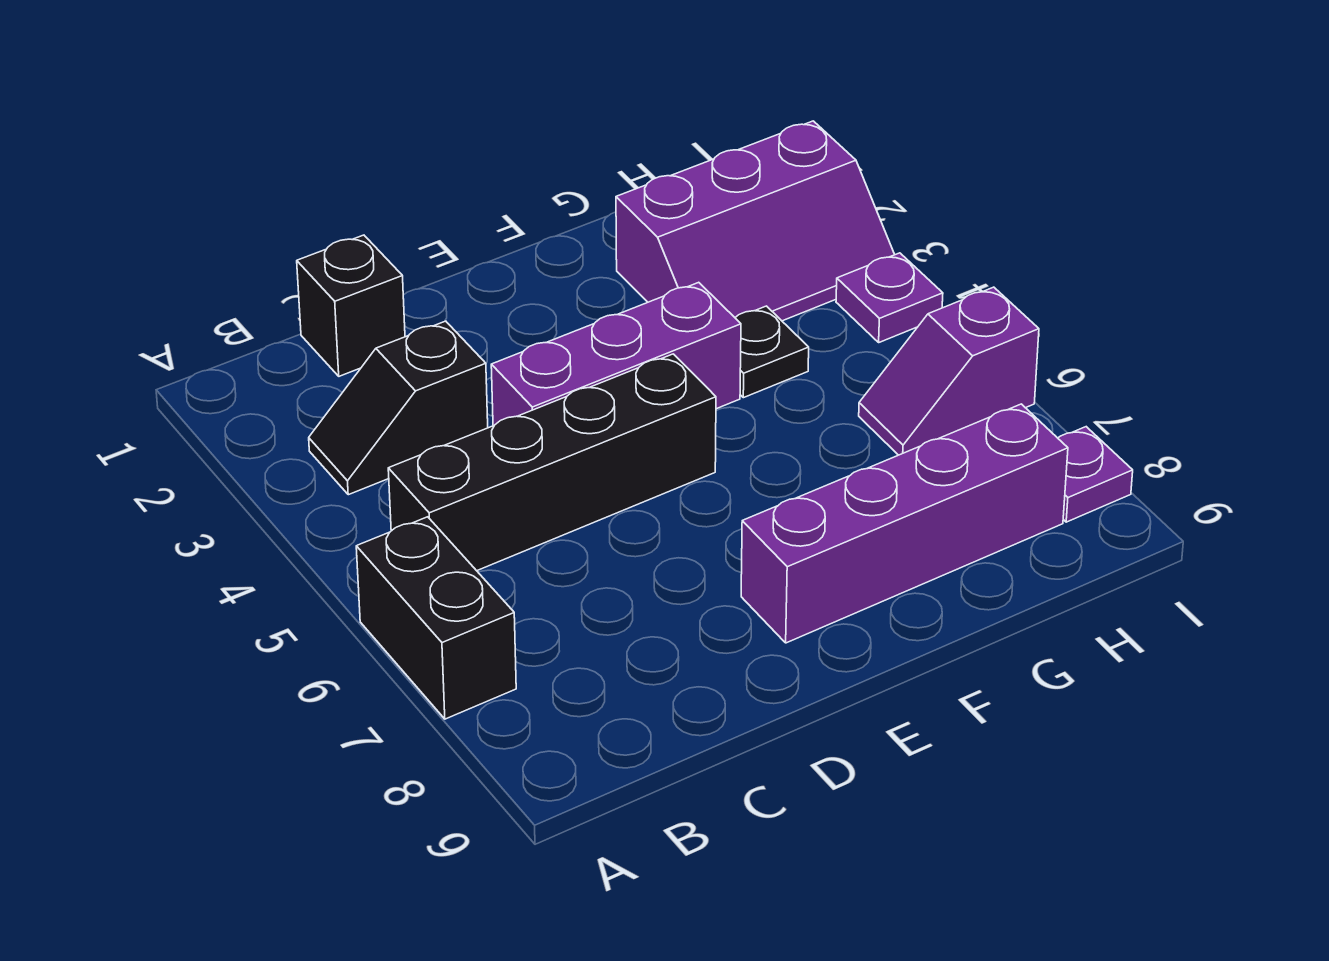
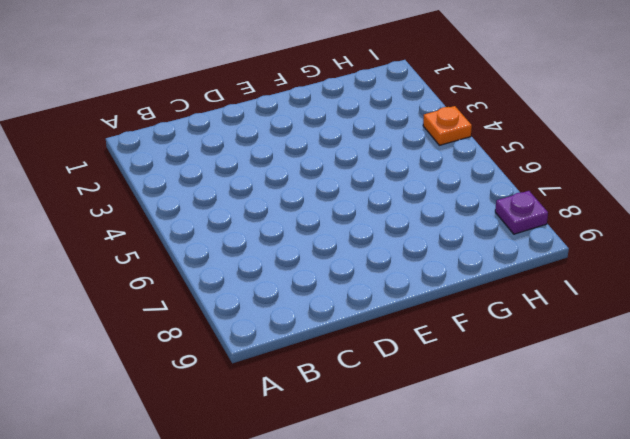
orange plate I4 level 1 -> purple plate I4 level 1
none -> black brick A6:A7 level 1
none -> black slope B3:C3 level 1 top C

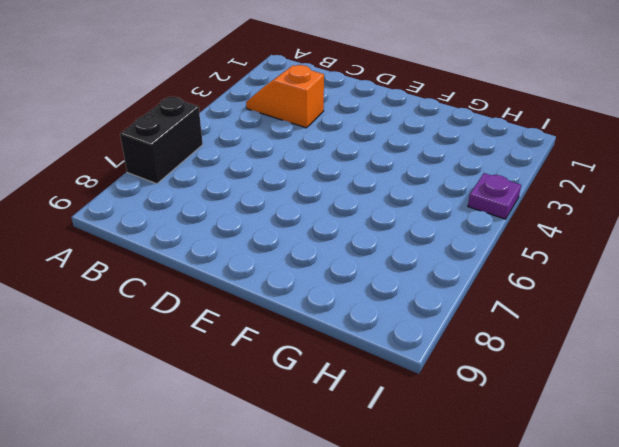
orange slope B3:C3 level 1 top C -> black slope B3:C3 level 1 top C
none -> black brick B5:E5 level 1
none -> black brick C1 level 1

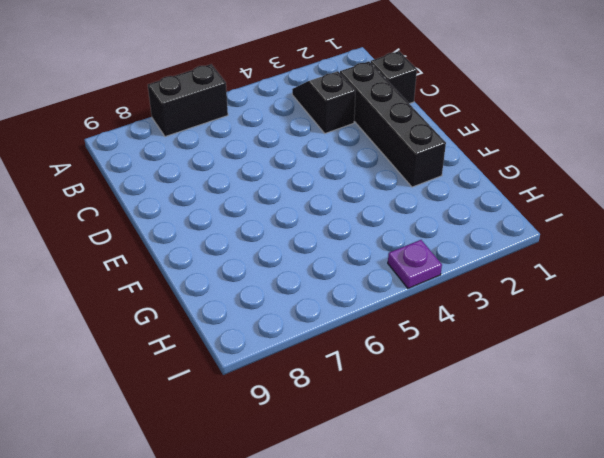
black brick C2:F2 level 1 -> black brick B5:E5 level 1
none -> purple brick D4:F4 level 1
none -> purple brick E8:H8 level 1

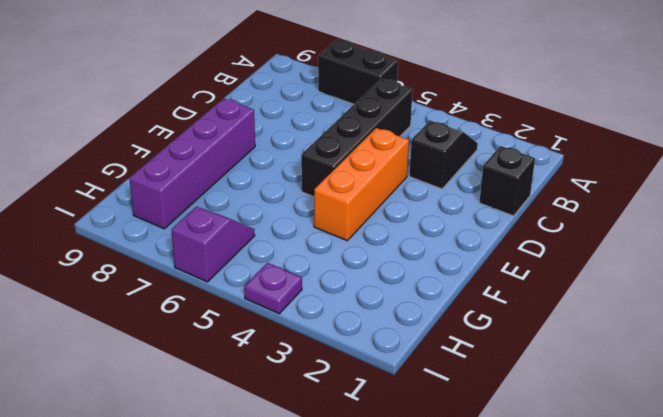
orange brick D4:F4 level 1 -> purple brick D4:F4 level 1
none -> purple slope G2:I3 level 1 top 2
none -> black plate G4 level 1

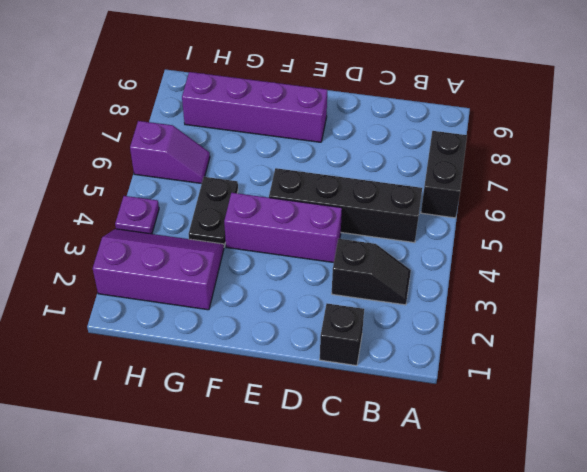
black plate G4:G5 level 1 -> black plate G4 level 1
none -> purple plate I8 level 1

